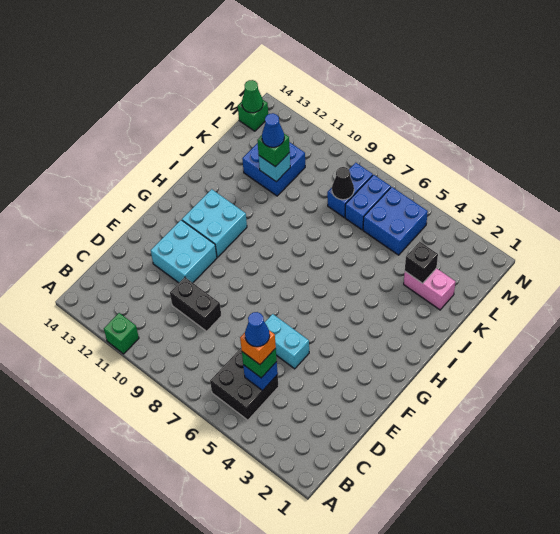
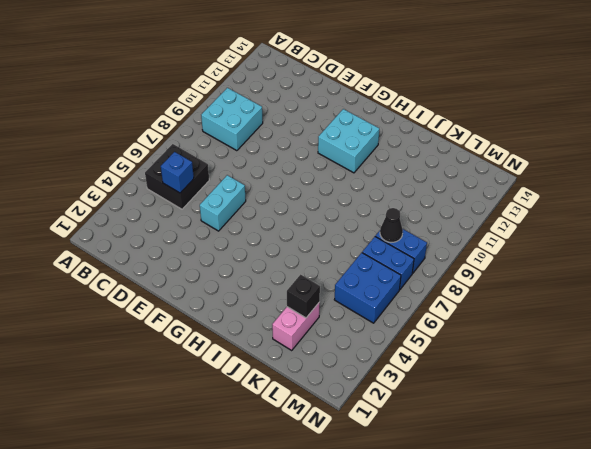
cyan brick B9:C10 level 1 -> cyan brick E11:F12 level 1
none -> green brick A11 level 1
none -> black brick D9:D10 level 1
none -> blue brick K11:L12 level 1

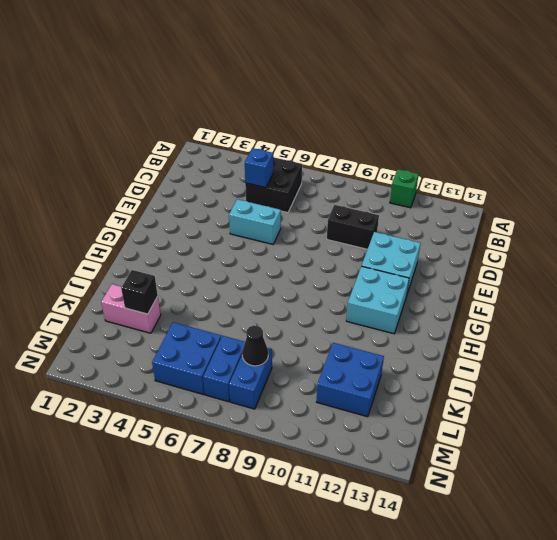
none -> green brick M14 level 1
none -> cyan brick K11 level 2
none -> green cone M14 level 2

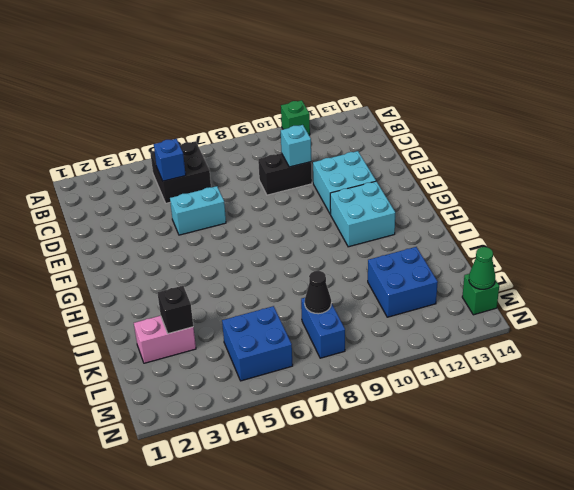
cyan brick D10 level 2 -> cyan brick K11 level 2
none -> blue brick L7:M7 level 1
none -> green brick C5 level 3
none -> green brick K11 level 3

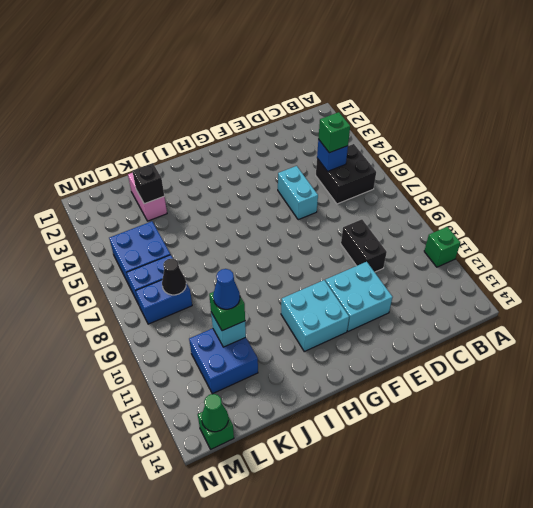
none -> orange brick C5 level 4
none -> blue cone C5 level 5

